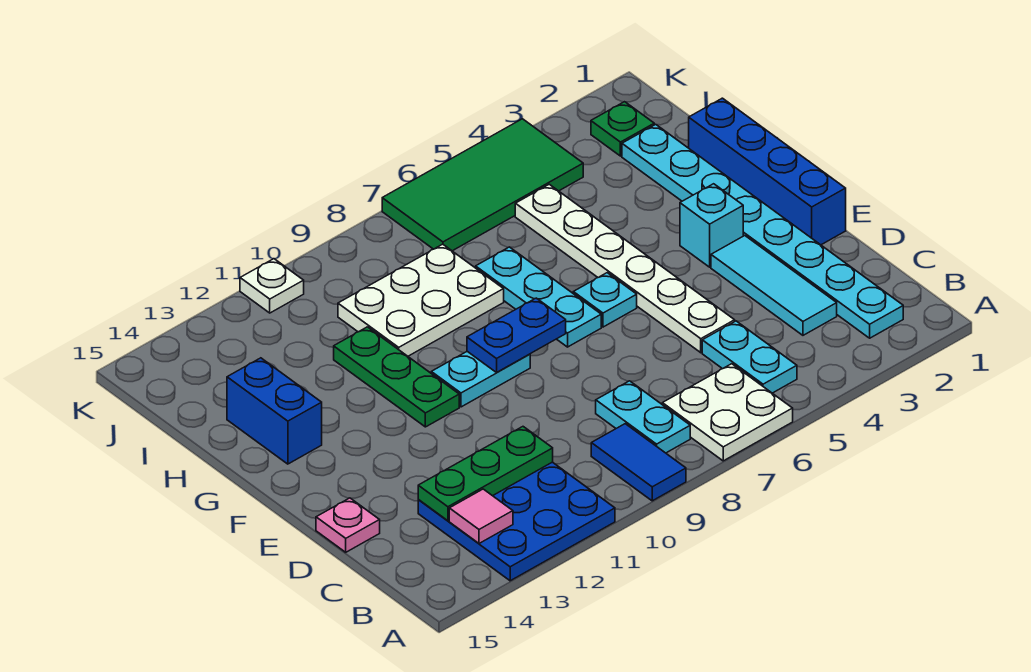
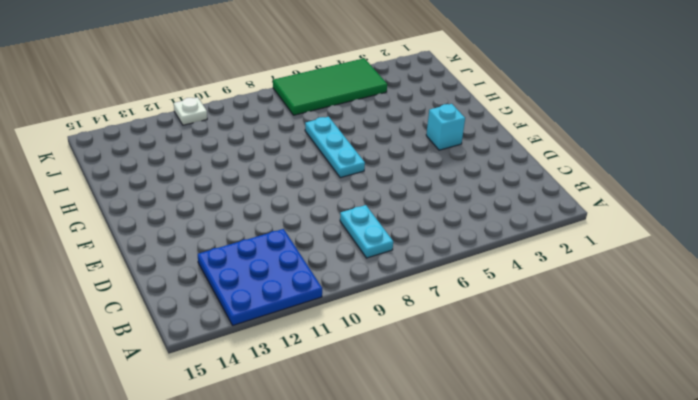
none -> white plate A6:B7 level 1
none -> blue tile A9:B9 level 1
none -> cyan plate B2:I2 level 1

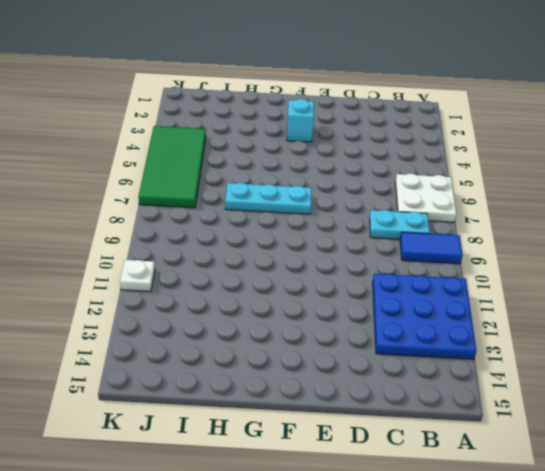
none -> cyan plate B2:I2 level 1
none -> cyan plate B5:C5 level 1
none -> cyan tile C3:E3 level 1

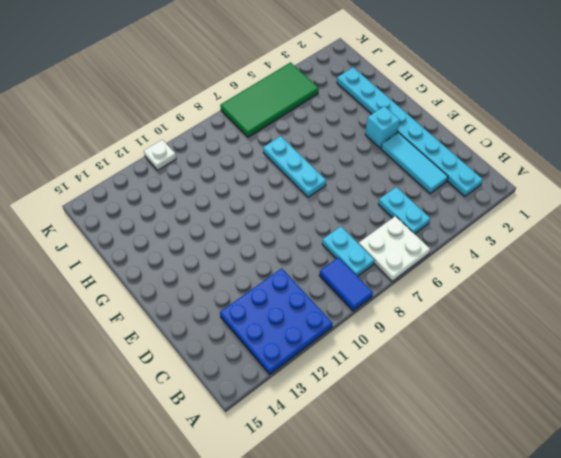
none -> white plate D5:I5 level 1
none -> pink plate D15 level 1
none -> blue brick E1:H1 level 1

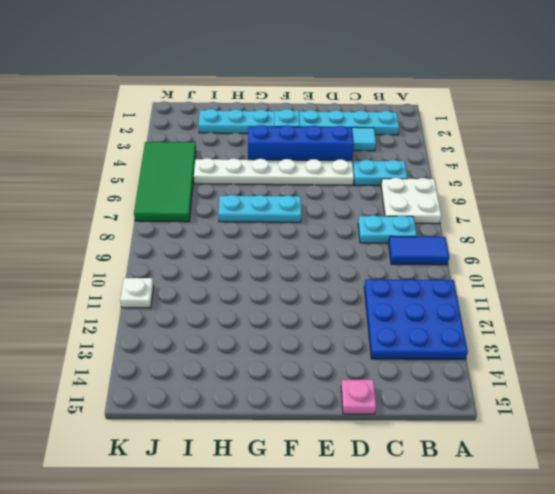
blue brick D4:G4 level 1 -> blue brick E1:H1 level 1
none -> cyan plate F6 level 1
none -> cyan plate F9:F10 level 1
none -> green plate F11:H11 level 1

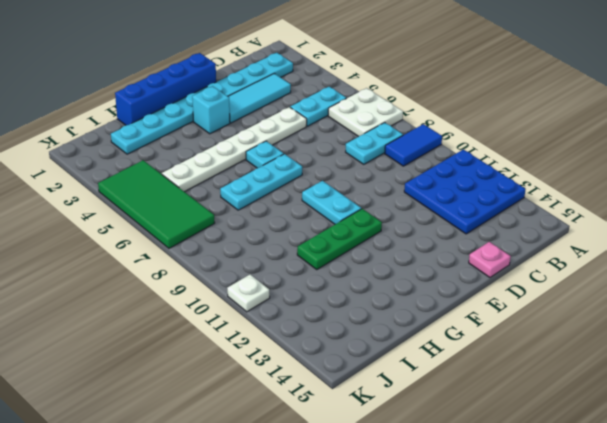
none -> blue brick G14:H14 level 1
none -> white plate H8:I10 level 1
none -> green plate J2 level 1

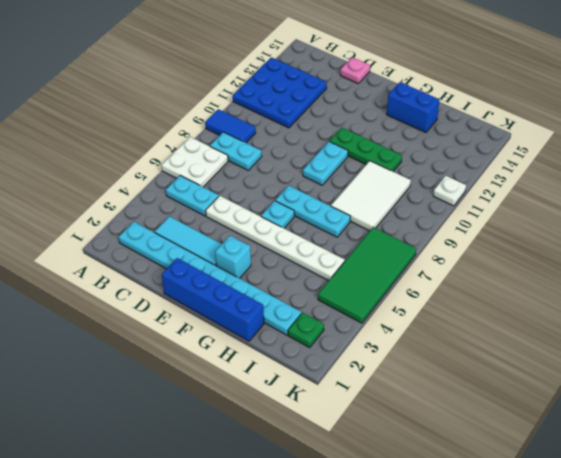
white tile H8:I10 level 1 -> white plate H8:I10 level 1
none -> pink tile B13 level 2
none -> green plate C11:C13 level 2
none -> blue plate F8:F9 level 2

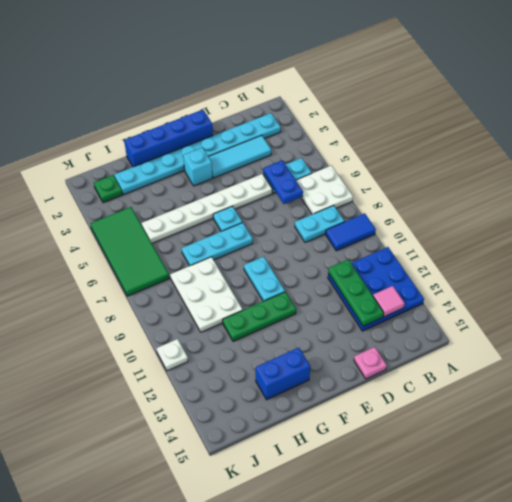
blue plate C5:C6 level 2 -> blue plate F8:F9 level 2

